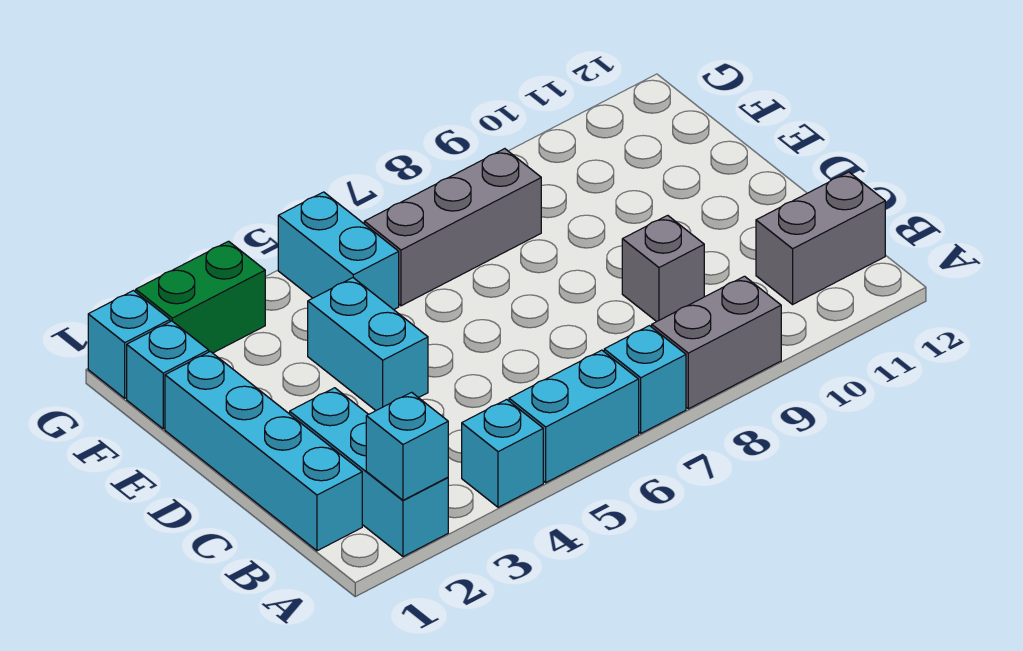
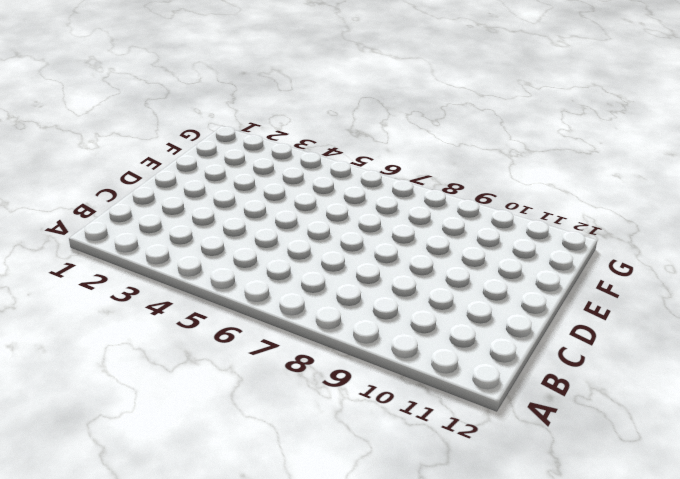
none -> cyan brick A2:C2 level 1
none -> cyan brick A4 level 1
none -> cyan brick A5:A6 level 1

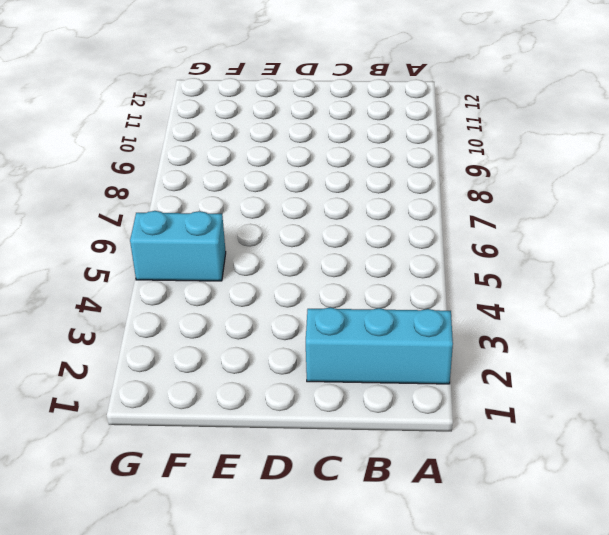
none -> cyan brick A4 level 1
none -> cyan brick A5:A6 level 1
none -> cyan brick A7 level 1

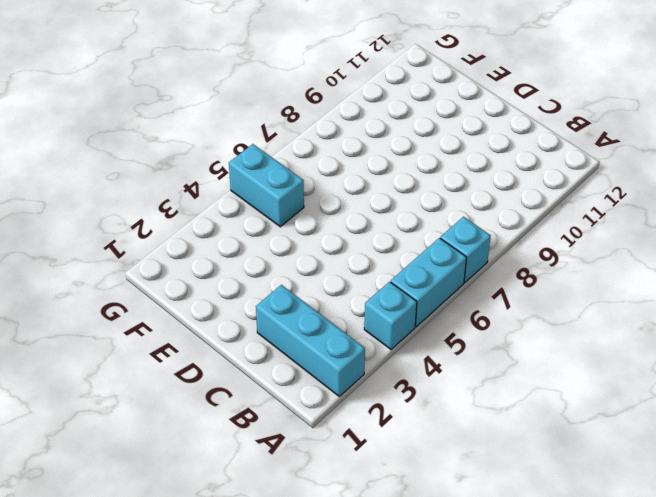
none -> grey brick A8:A9 level 1
none -> cyan brick B1:E1 level 1
none -> grey brick B11:B12 level 1

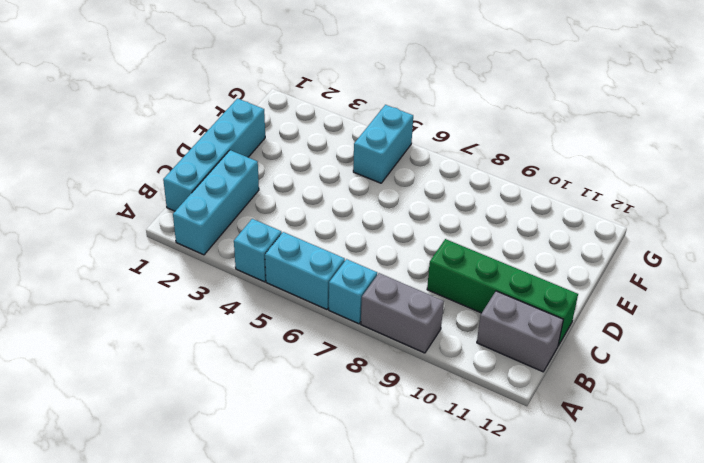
green brick C9:C12 level 1 -> grey brick C9 level 1
none -> cyan brick D4:E4 level 1
none -> cyan brick F1 level 1
none -> grey brick F6:F8 level 1

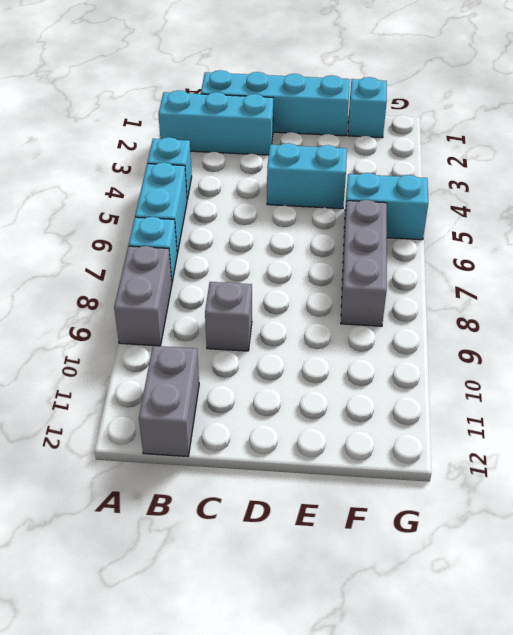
none -> cyan brick G1 level 1
none -> green brick G2:G3 level 1
none -> cyan brick A2 level 2

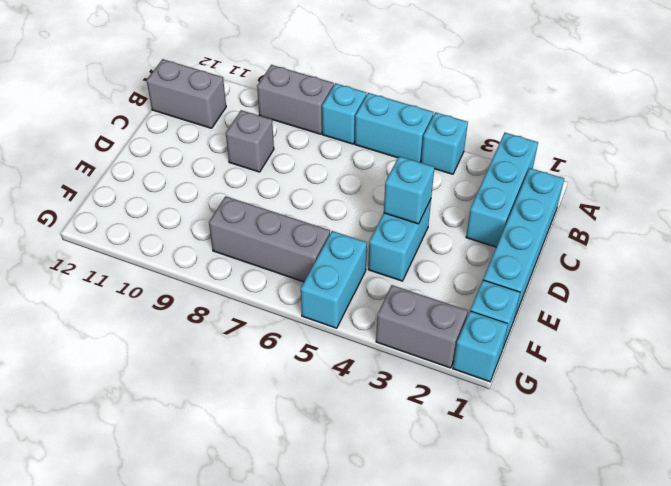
cyan brick D4 level 2 -> cyan brick A2 level 2
grey brick G2:G3 level 1 -> green brick G2:G3 level 1

